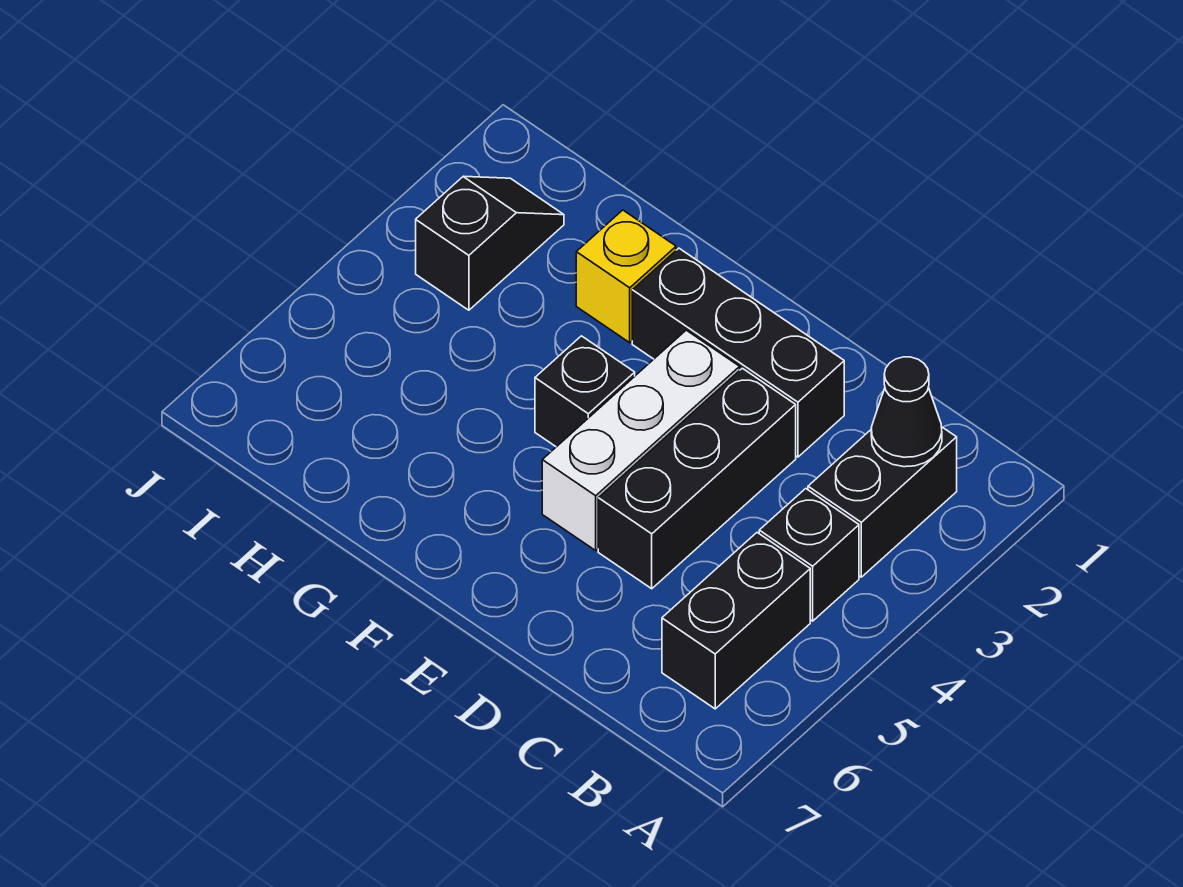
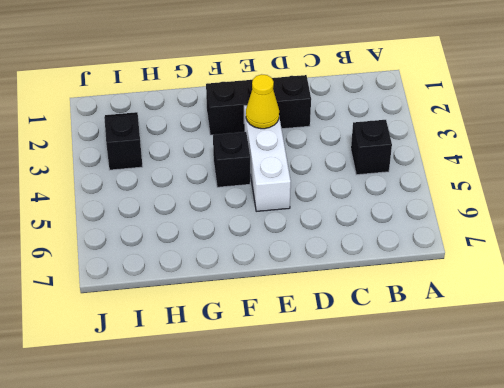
yellow cone E3 level 2 -> none
none -> black brick B2:B3 level 1
none -> black brick B5:B6 level 1

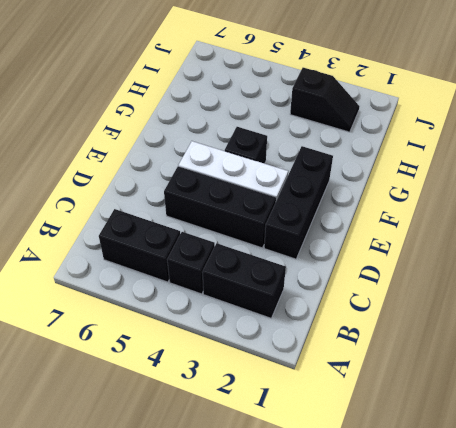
none -> yellow brick G2 level 1
none -> black cone B2 level 2

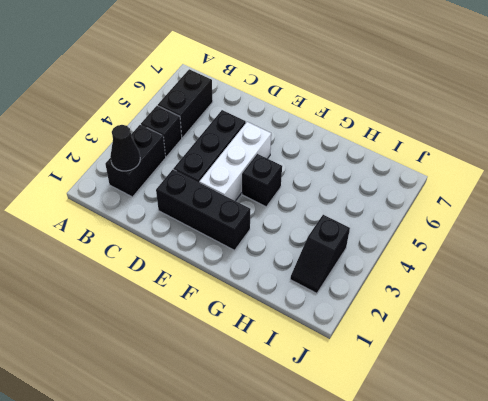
none -> yellow brick G2 level 1

